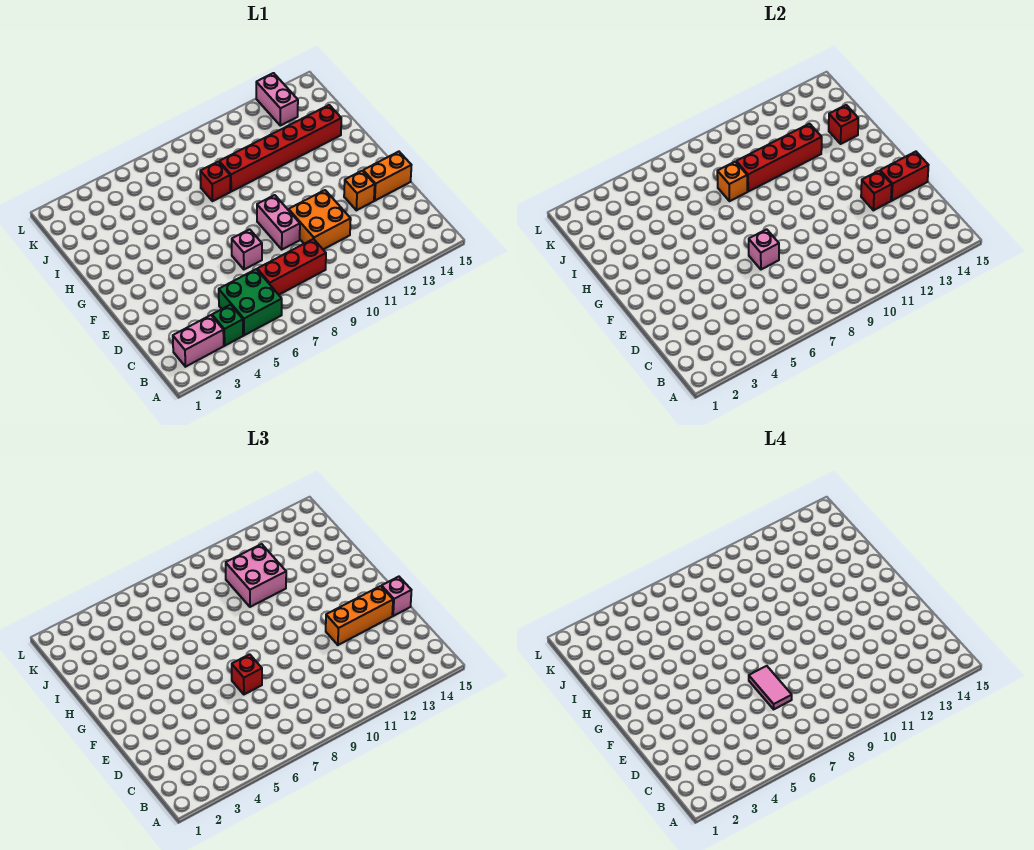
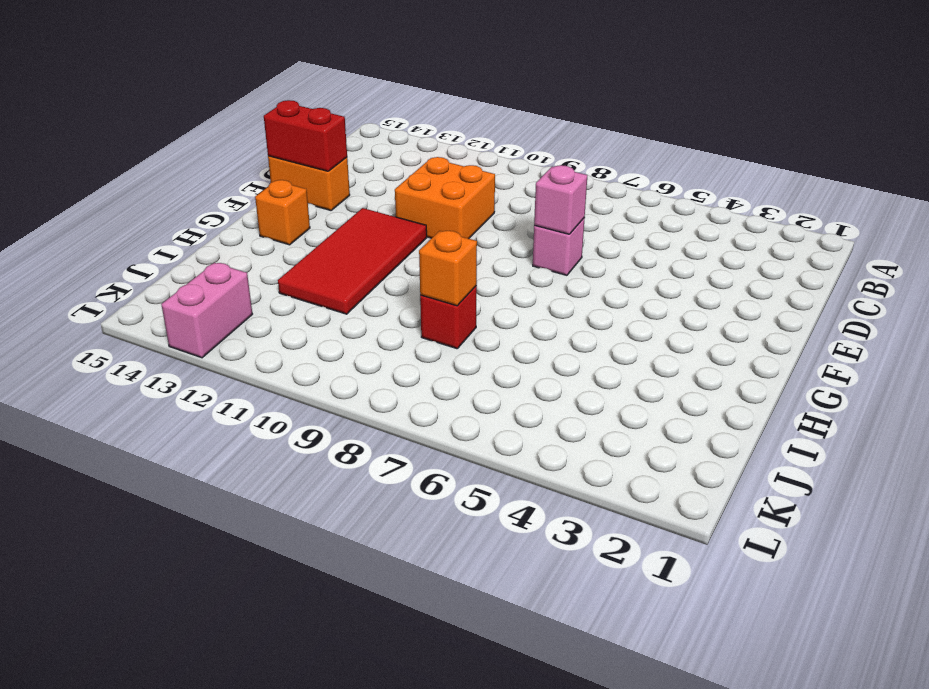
red tile F11:I12 level 1 -> red brick I9:I14 level 1
orange brick G14 level 1 -> orange brick E13 level 1
none -> pink brick B2:B3 level 1
none -> green brick B4 level 1
none -> green brick B5:C6 level 1

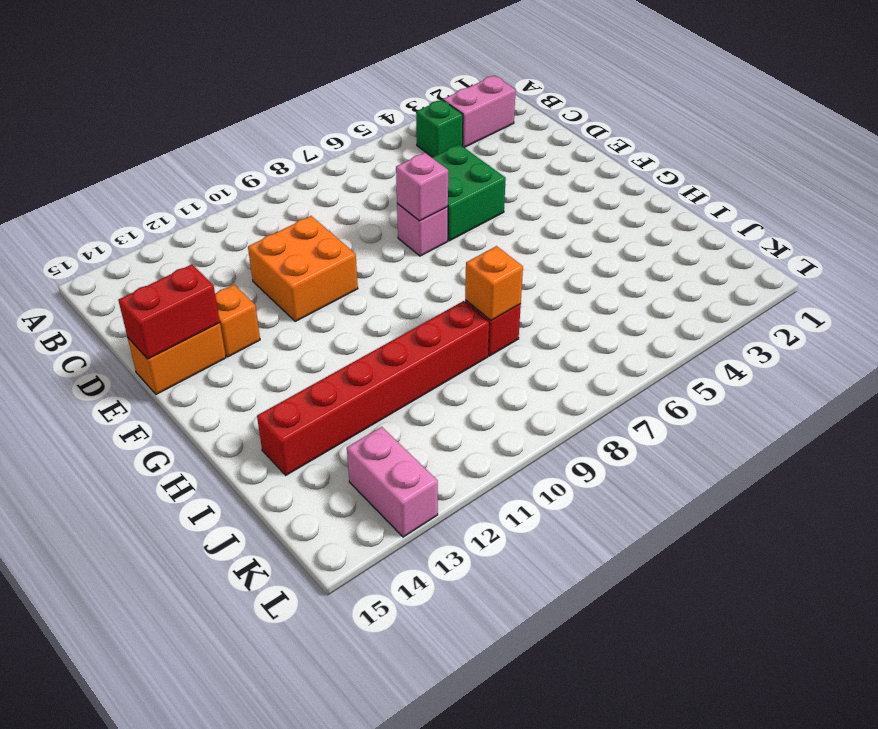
green brick D5:E6 level 1 -> green brick B5:C6 level 1
none -> red brick C7:C9 level 1
none -> pink brick E9:F9 level 1
none -> red brick E13 level 2

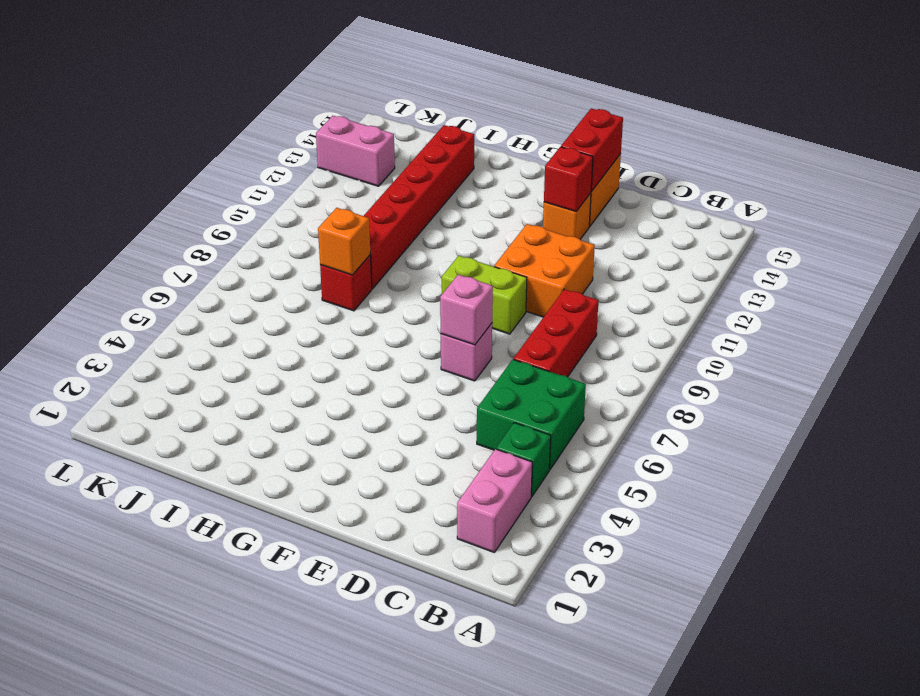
lime brick E9:F9 level 1 -> pink brick E9:F9 level 1
none -> red brick I9:I12 level 2
none -> red brick I14 level 2
none -> red brick E7 level 3

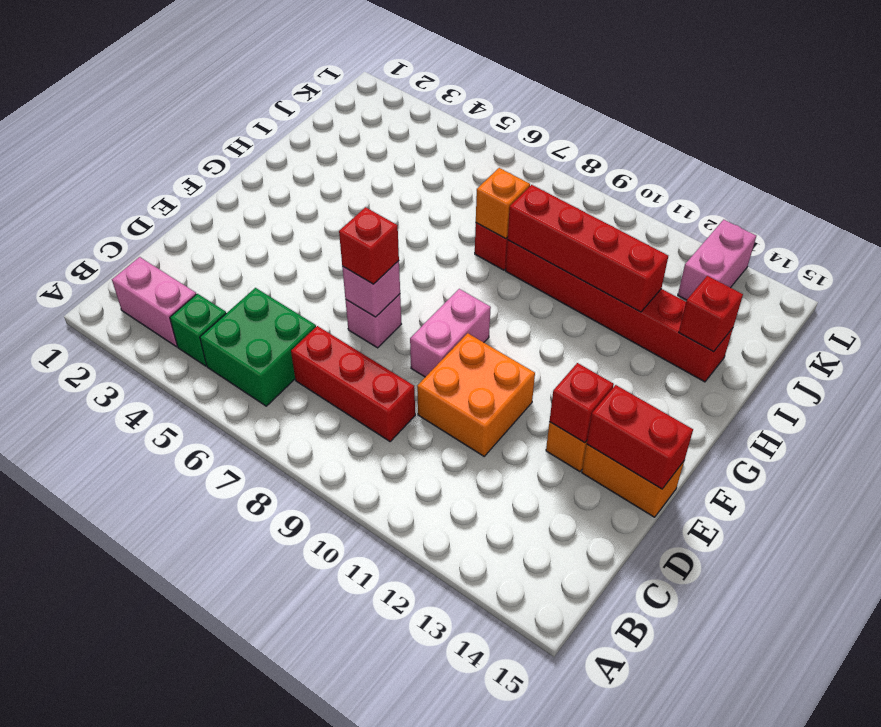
none -> orange brick E12:E14 level 3
none -> pink brick E15 level 3
none -> pink brick I10:J11 level 3

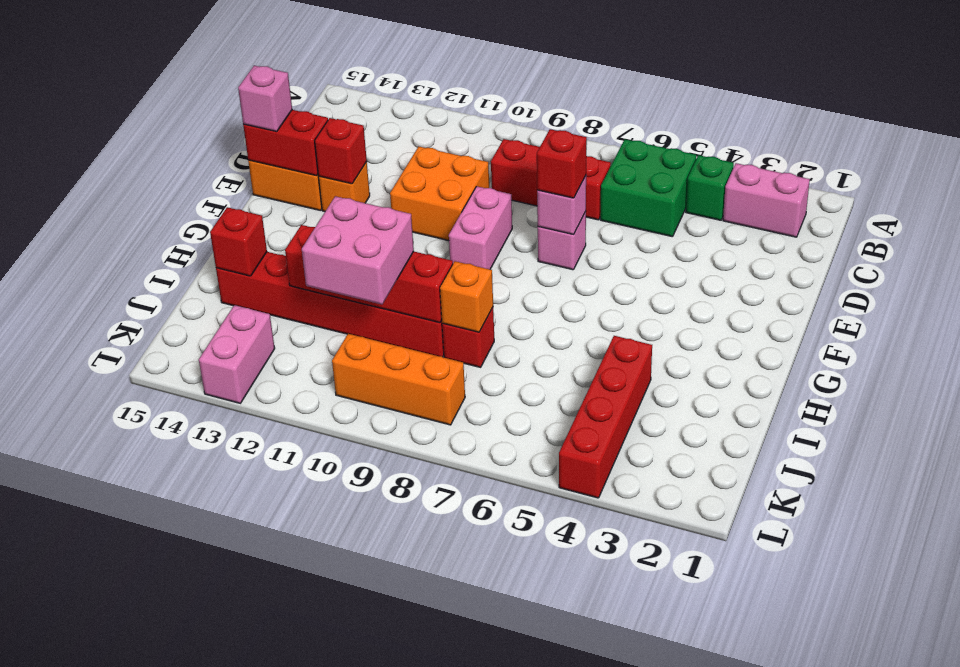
red brick I4:L4 level 1 -> none
orange brick K8:K10 level 1 -> orange brick E12:E14 level 3
none -> pink tile D7:E7 level 4

